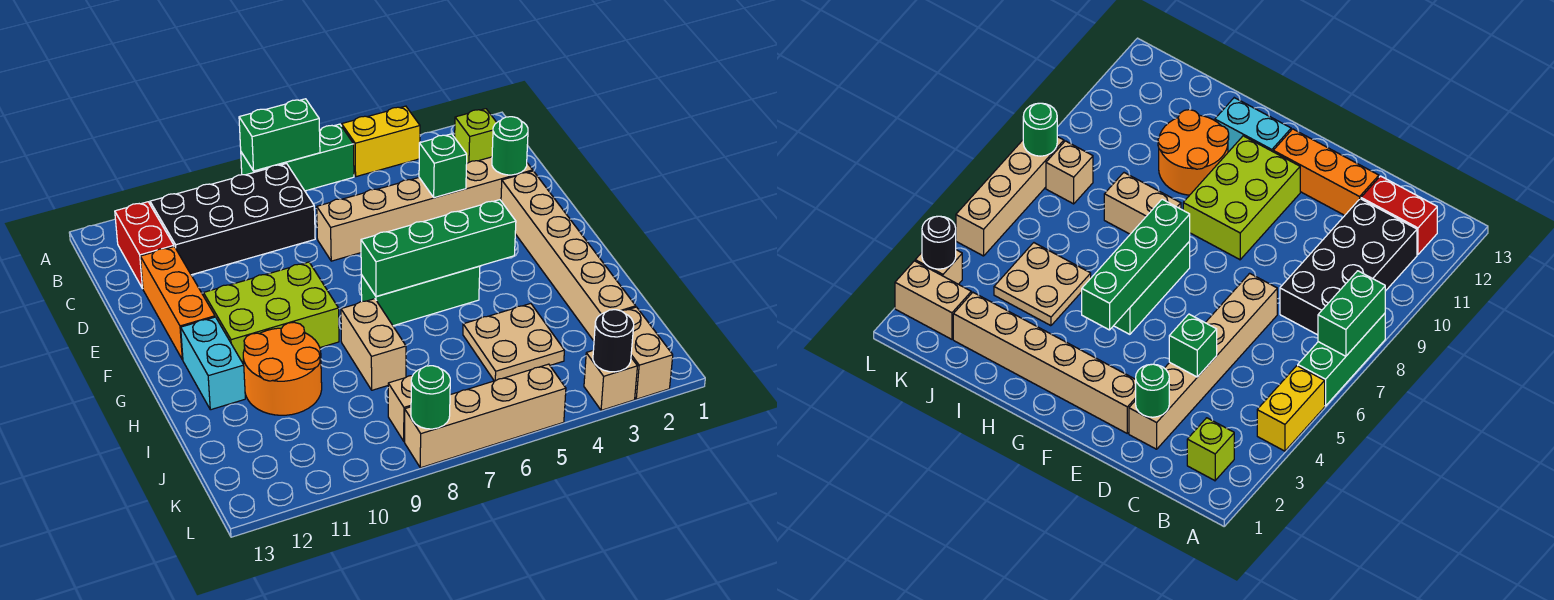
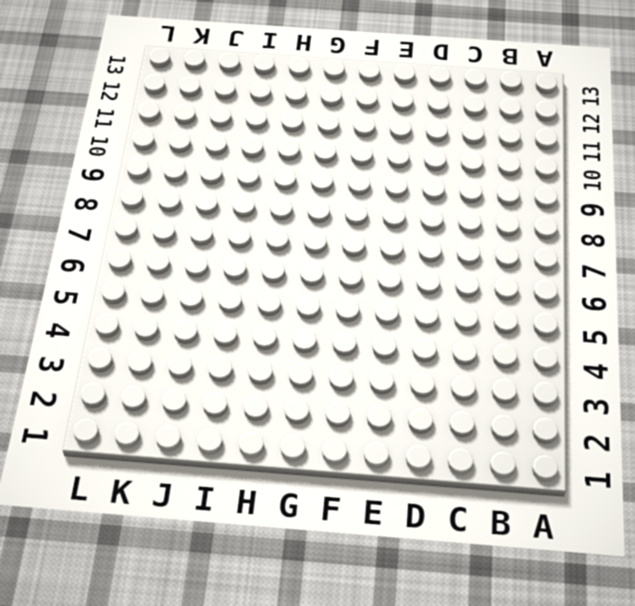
none -> yellow brick A4:A5 level 1
none -> green brick A6:A8 level 1
none -> lime brick B2 level 1

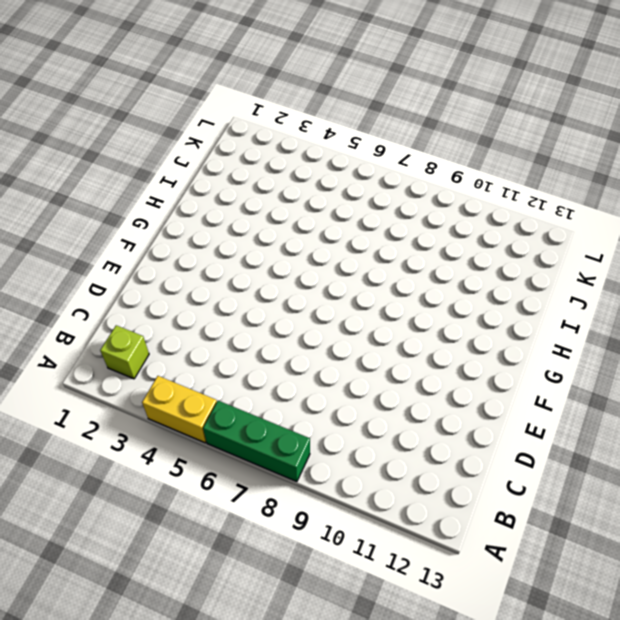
none -> black brick B8:C11 level 1
none -> red brick B12:C12 level 1
none -> tan brick D2:D7 level 1

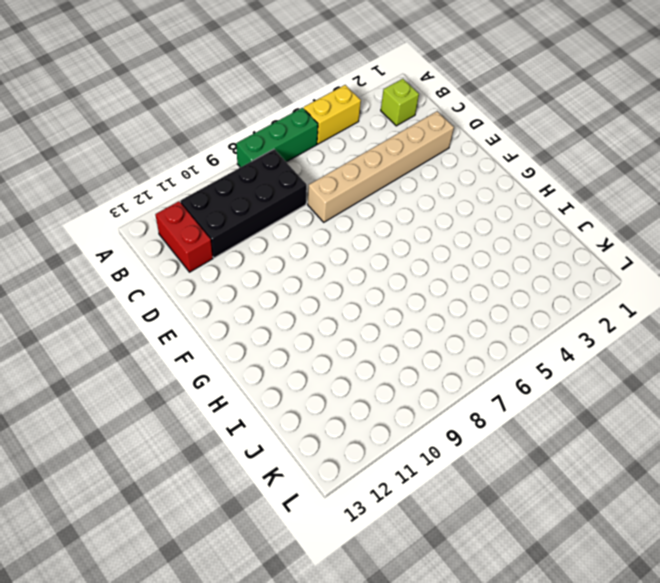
none -> orange brick D12:F12 level 1
none -> tan brick E2:J2 level 1
none -> lime brick F9:G11 level 1

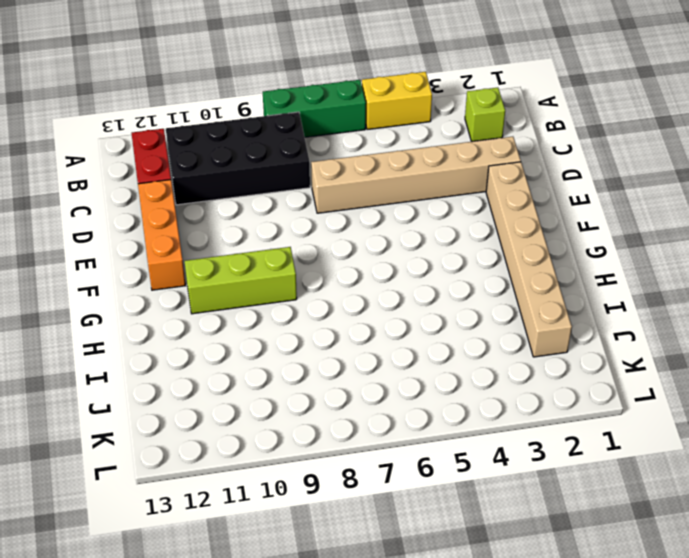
lime brick G9:G11 level 1 -> lime brick F9:G11 level 1
none -> green brick G5:G7 level 1
none -> cyan brick G12:H12 level 1
none -> tan brick H8:I8 level 1

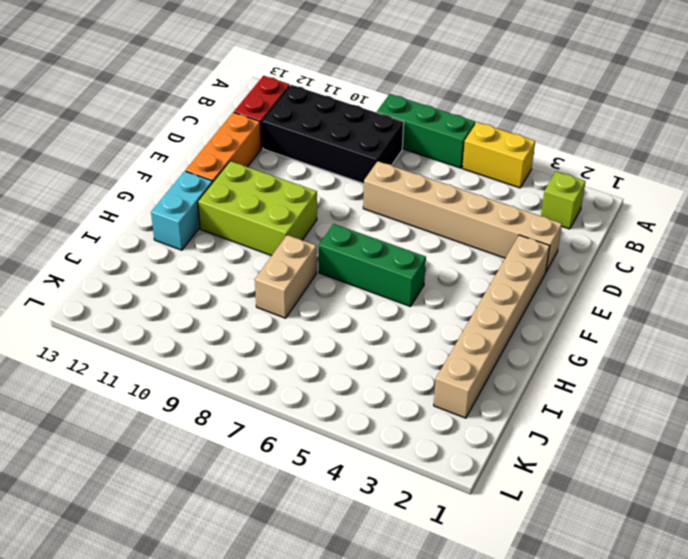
none -> orange round brick H10:I11 level 1
none -> tan plate I4:J5 level 1
none -> tan brick K2:L2 level 1

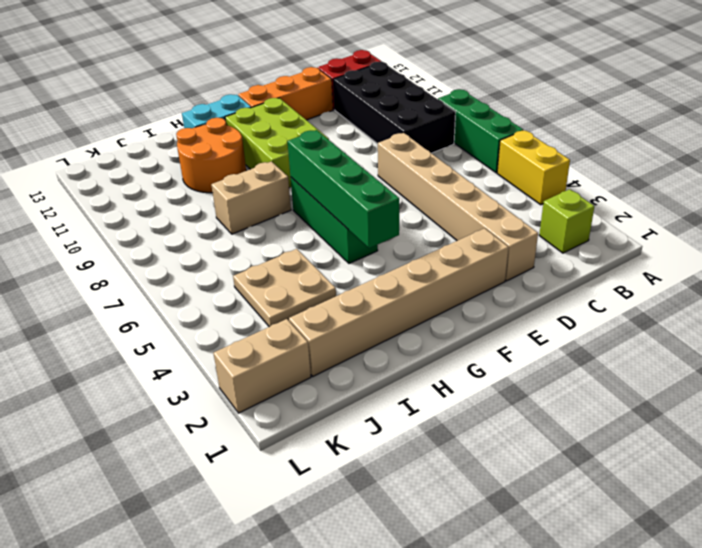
none -> tan brick K8 level 1
none -> tan brick L3 level 1
none -> tan brick L5:L8 level 1

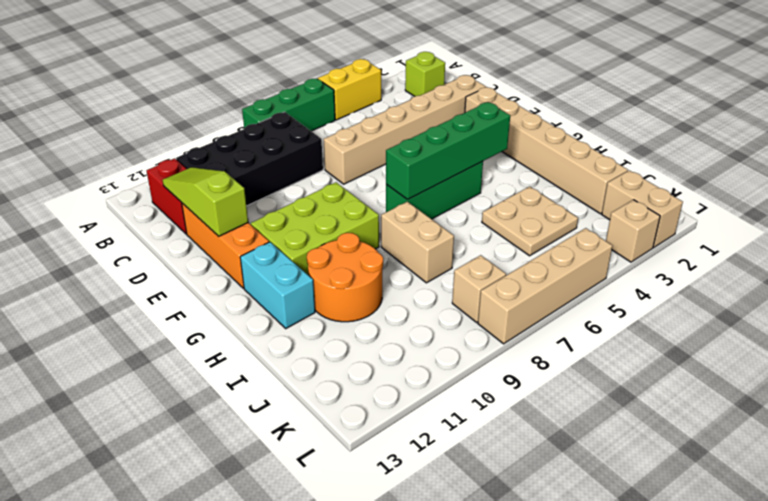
lime slope C12:E12 level 2 top E -> none
none -> green brick A7:A8 level 2
none -> green round brick D2 level 2
none -> green brick D4 level 2

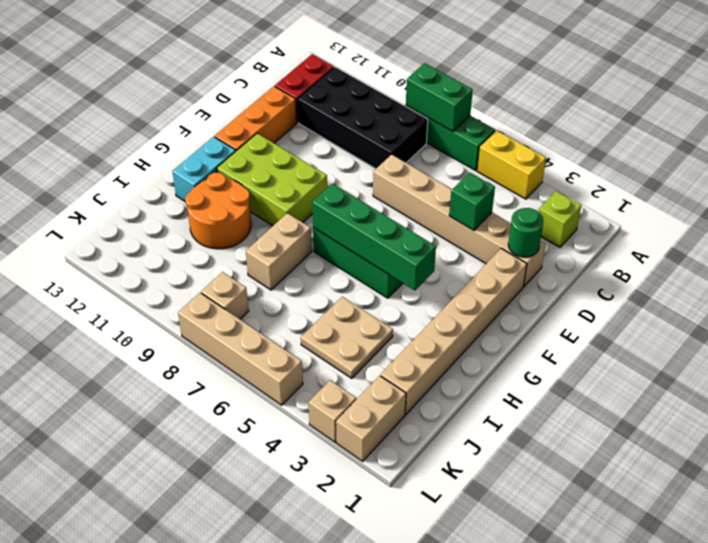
none -> black round brick L3 level 2
none -> green round brick L8 level 2

